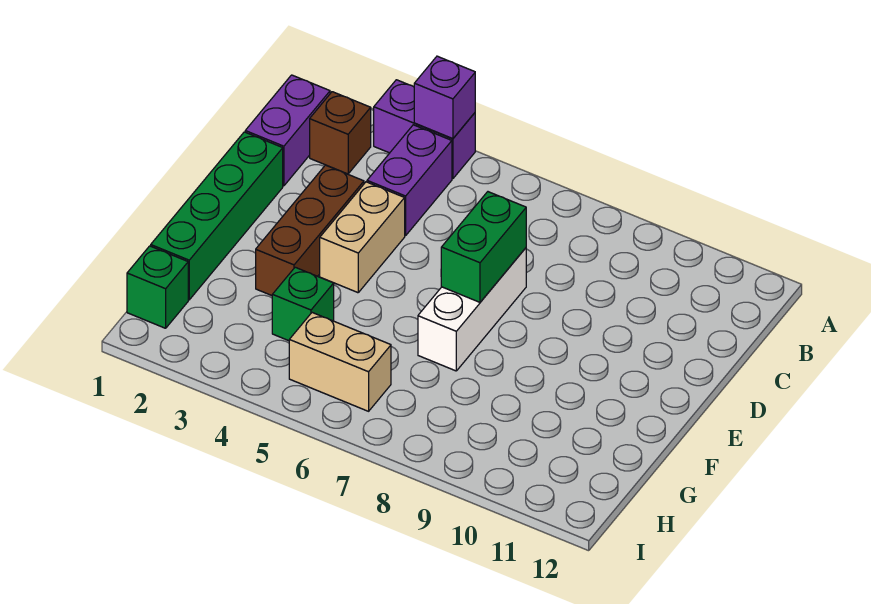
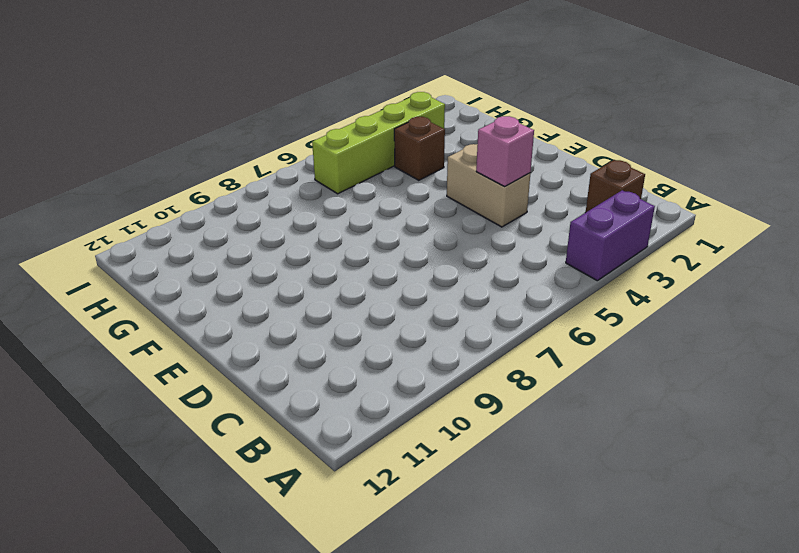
pink brick D4 level 2 -> none
brown brick G4 level 1 -> green brick G4 level 1
lime brick H3:H6 level 1 -> tan brick H5:H6 level 1
none -> purple brick B1:C1 level 1
none -> purple brick B4:C4 level 1
none -> green brick D1:G1 level 1

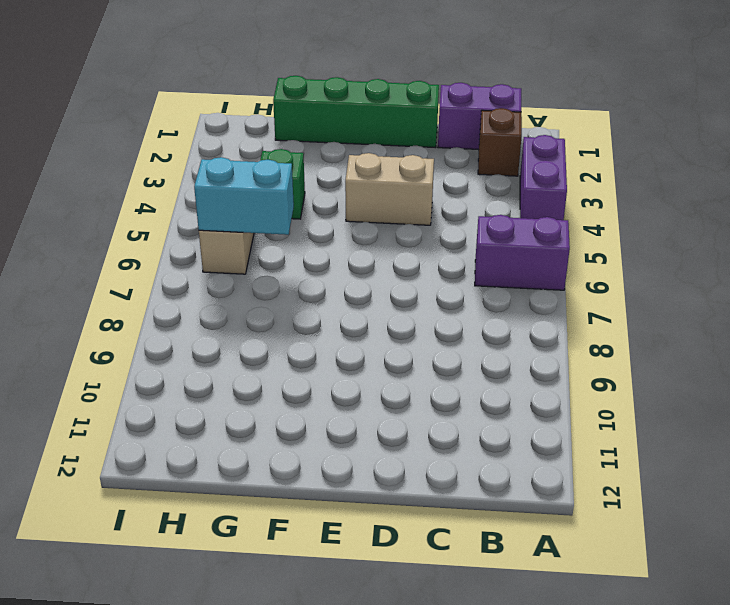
purple brick A6:B6 level 1 -> purple brick B4:C4 level 1
cyan brick G6:H6 level 2 -> none
none -> brown brick D3:F3 level 1
none -> white brick D7:F7 level 1
none -> green brick H1 level 1

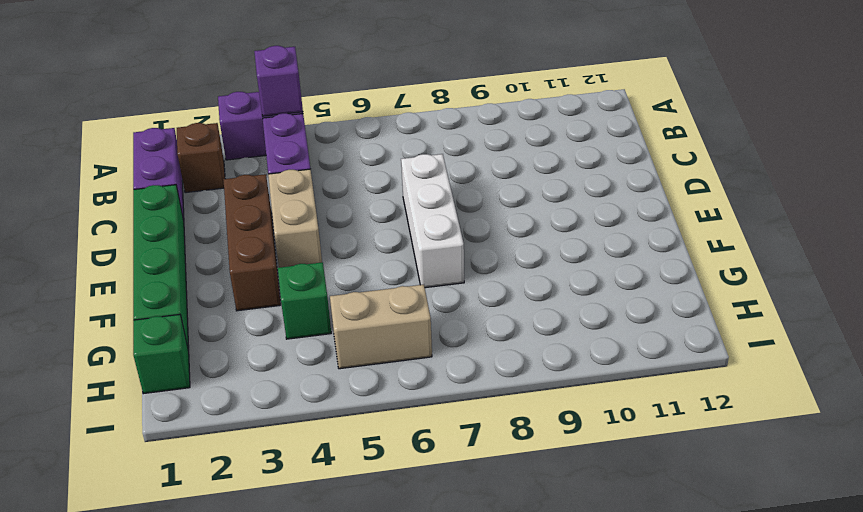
none -> green brick D7:E7 level 2

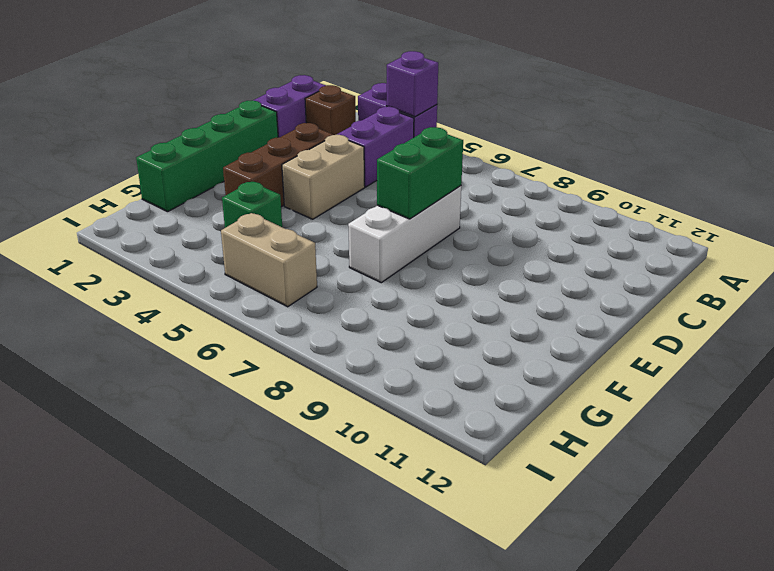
none -> green brick H1 level 1

